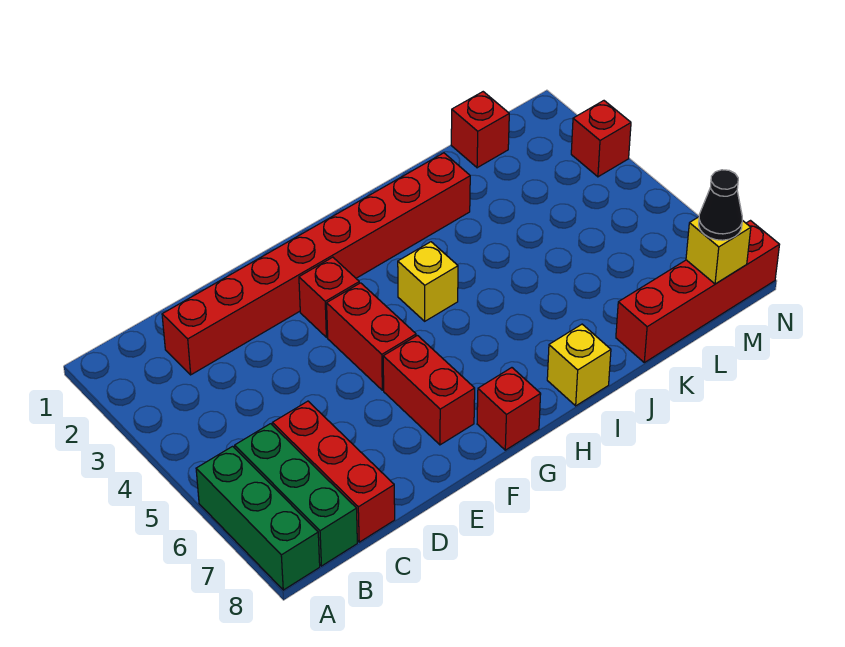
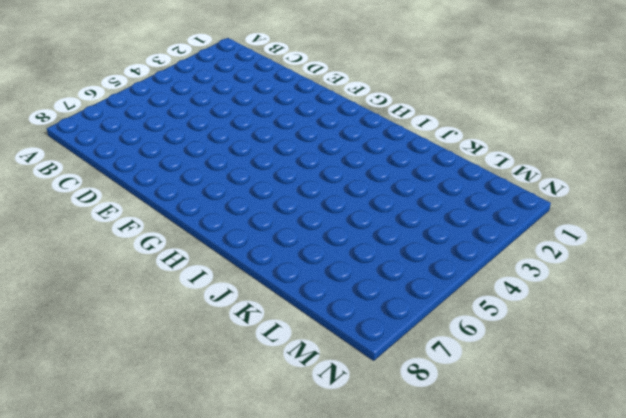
none -> green brick A6:A8 level 1
none -> green brick B6:B8 level 1
none -> red brick C2:J2 level 1

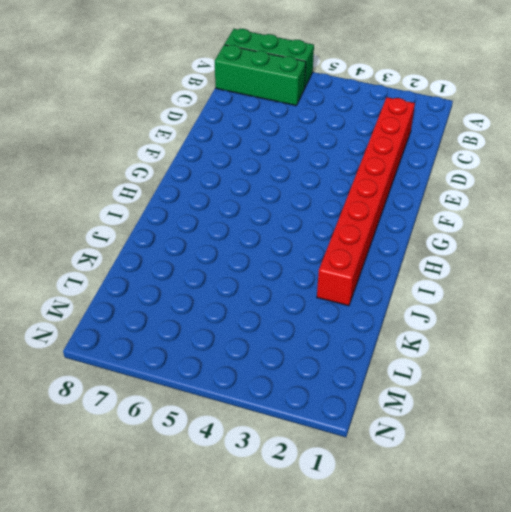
none -> red brick C6:C8 level 1
none -> red brick F3 level 1
none -> red brick F4:F5 level 1

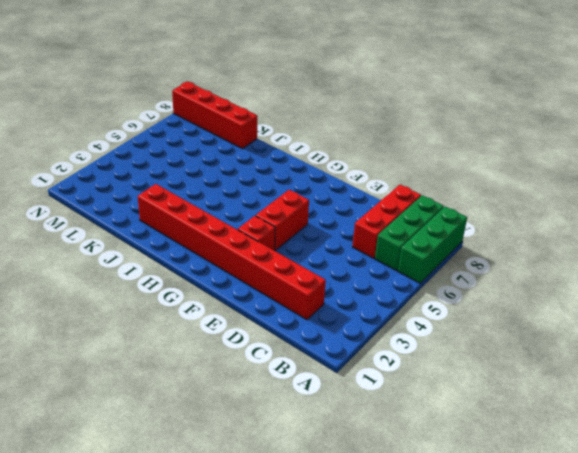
none -> red brick F6:F7 level 1
none -> red brick G8 level 1
none -> yellow brick H4 level 1

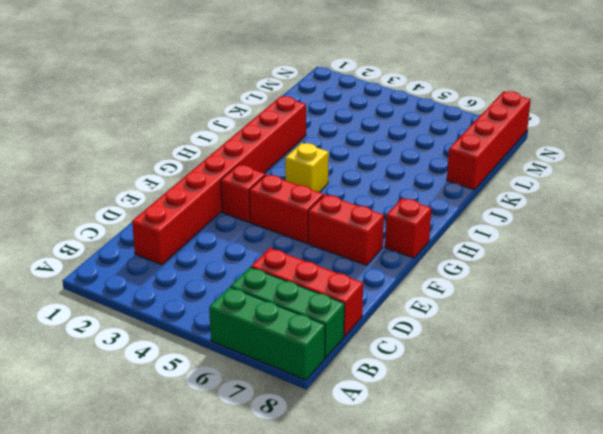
none -> yellow brick I8 level 1
none -> red brick L1 level 1
none -> red brick N3 level 1

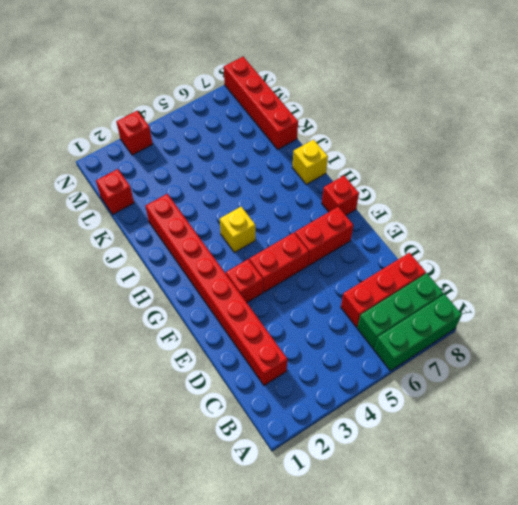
none -> yellow brick M8 level 2
none -> black cone M8 level 3

